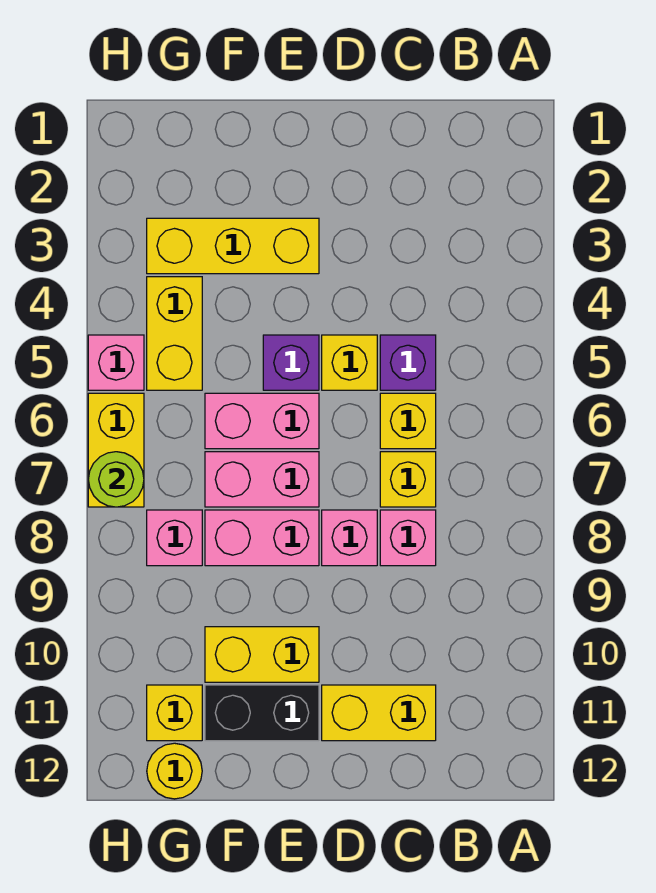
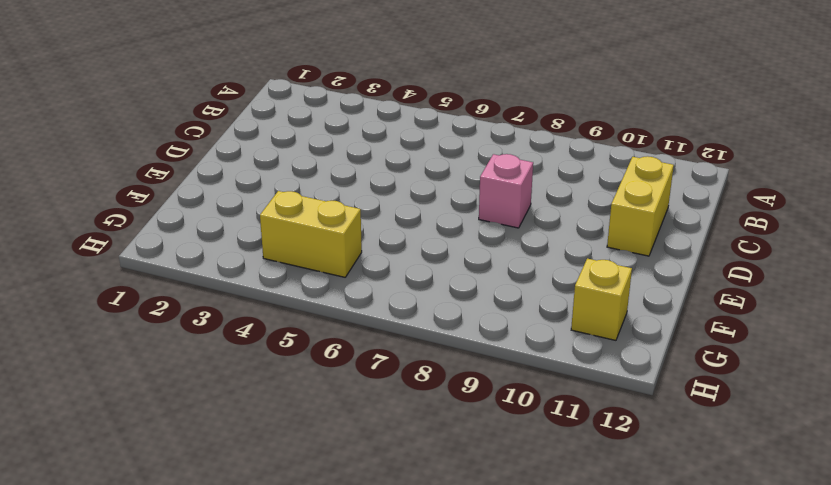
none -> purple brick C5 level 1
none -> yellow brick C6 level 1
none -> yellow brick C7 level 1

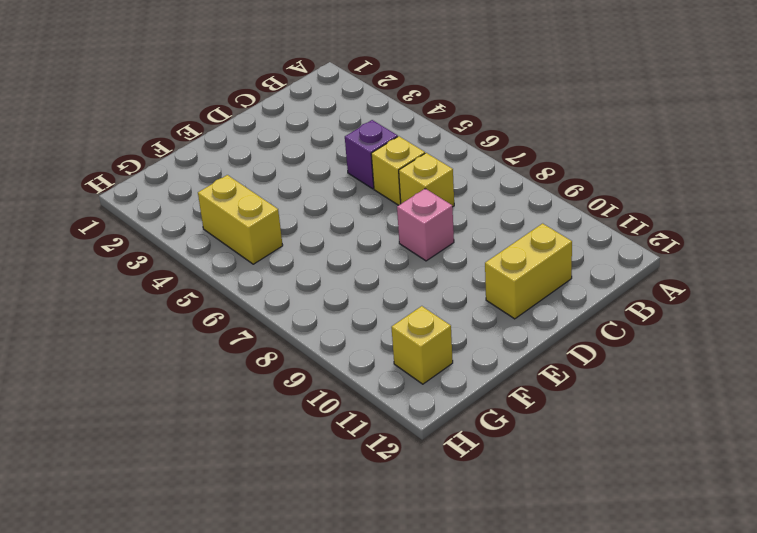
none -> pink brick C8 level 1
none -> yellow brick D5 level 1
none -> yellow brick E3:G3 level 1

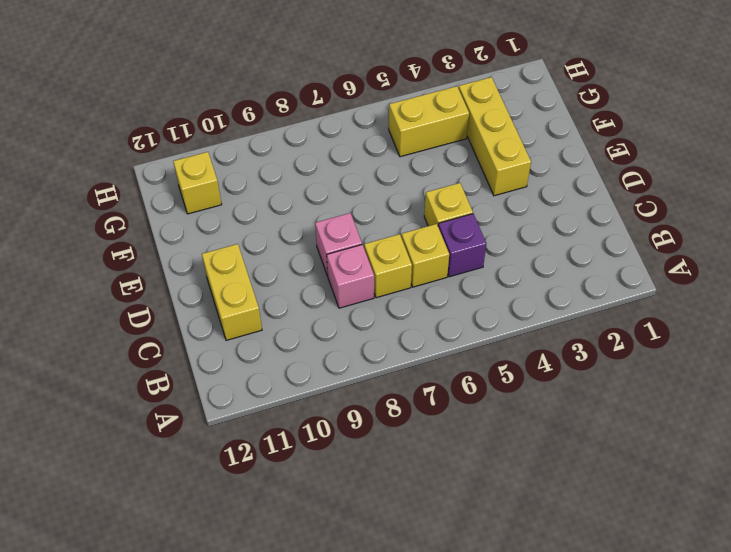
none -> purple brick E5 level 1
none -> pink brick E6:F6 level 1
none -> pink brick E7:F7 level 1

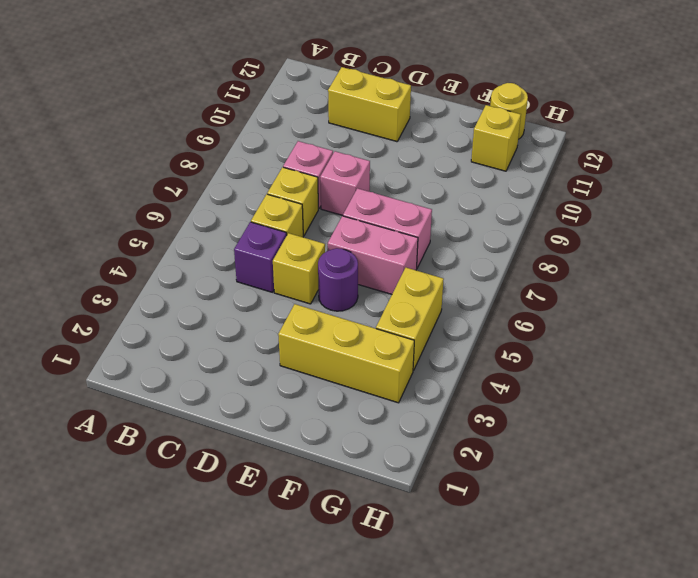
purple round brick E5 level 1 -> purple brick E5 level 1
none -> pink brick E8:F8 level 1
none -> yellow brick E10:F10 level 1
none -> black brick E11:F11 level 1

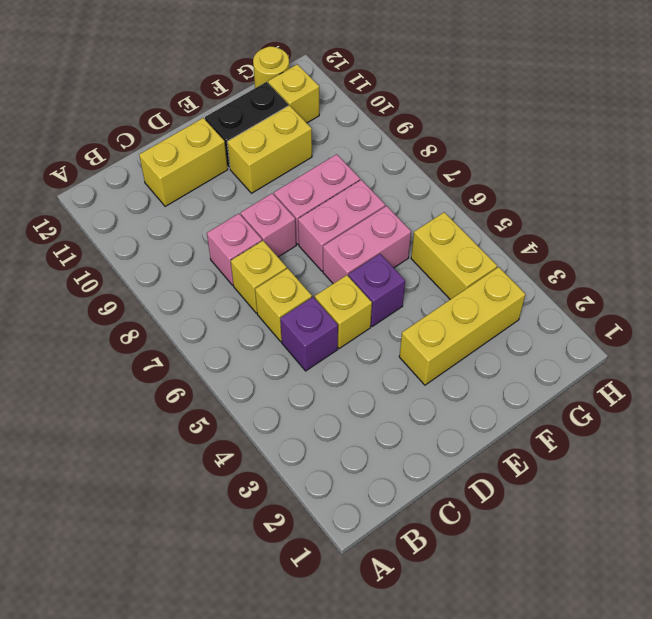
none -> pink brick G8 level 1
none -> pink brick H5 level 1
none -> yellow brick H6:H7 level 1

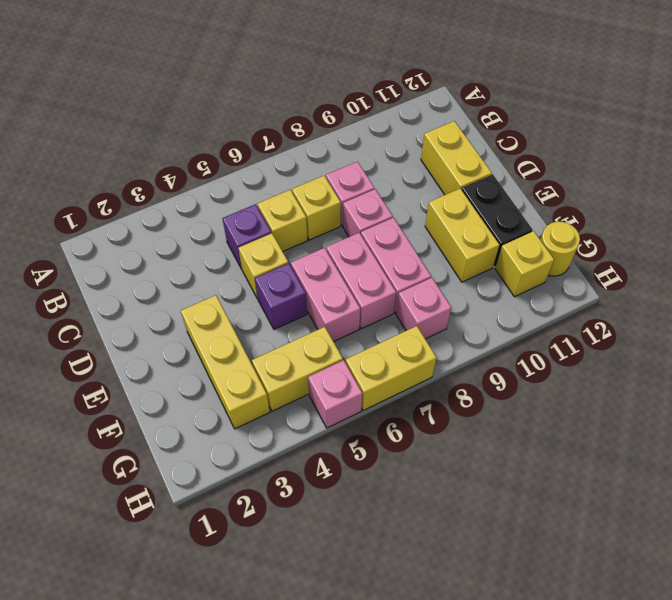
none -> lime round brick H7 level 2

